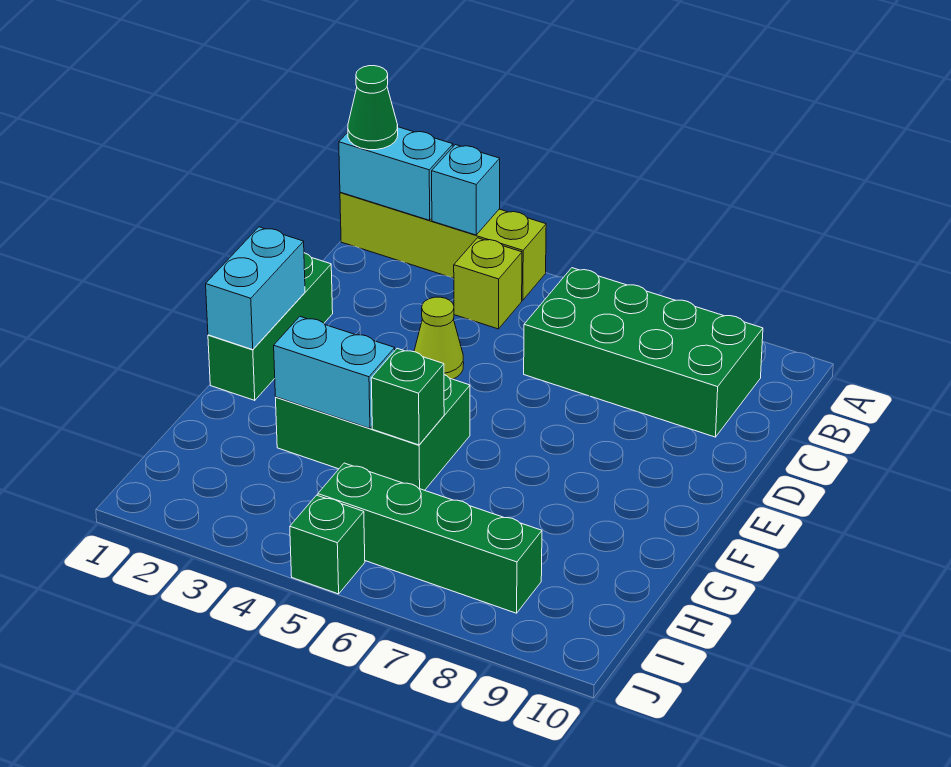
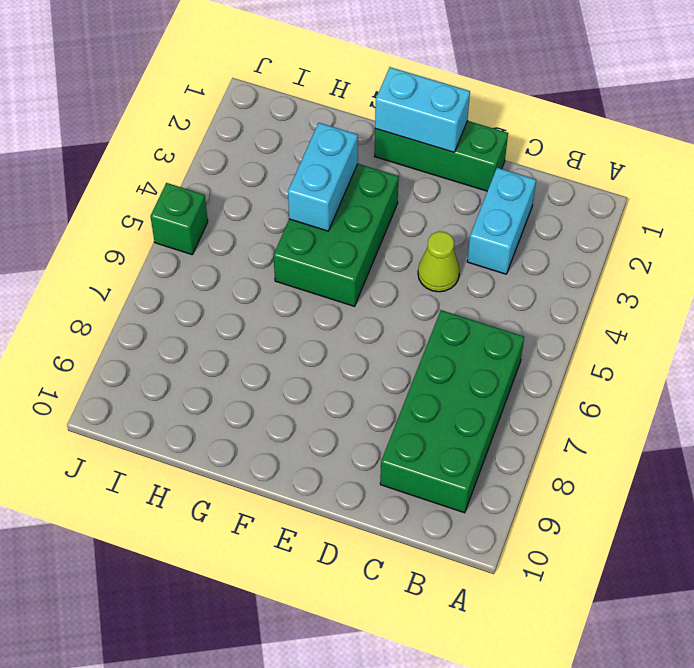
cyan brick C2:C3 level 1 -> cyan brick A1:A2 level 2
none -> lime brick A1:A4 level 1
none -> lime brick B4 level 1
none -> green brick I5:I8 level 1

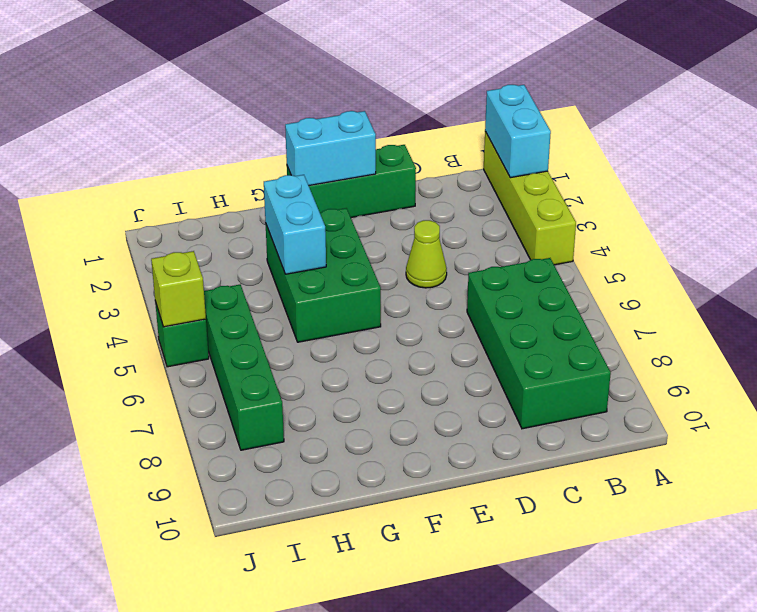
lime brick J5 level 2 -> lime brick B4 level 1
none -> cyan brick A3 level 2
none -> green brick G5 level 2
none -> green cone A1 level 3

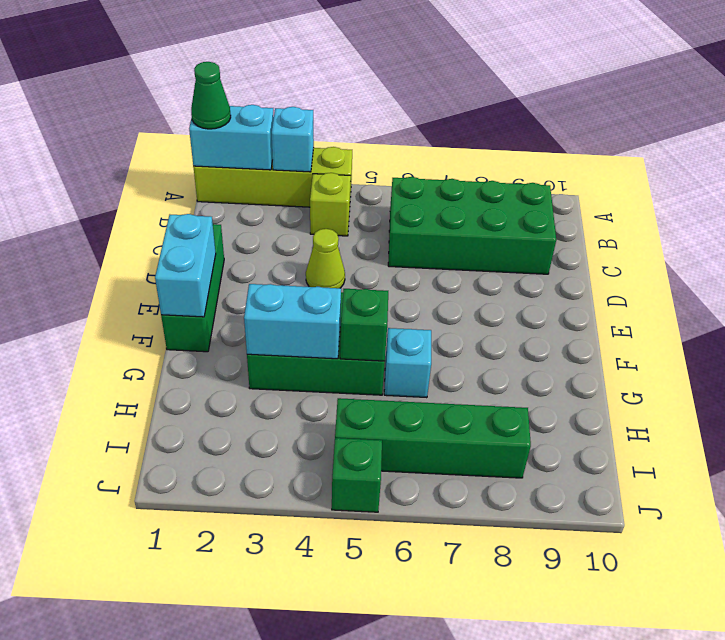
cyan brick G6 level 1 -> none

